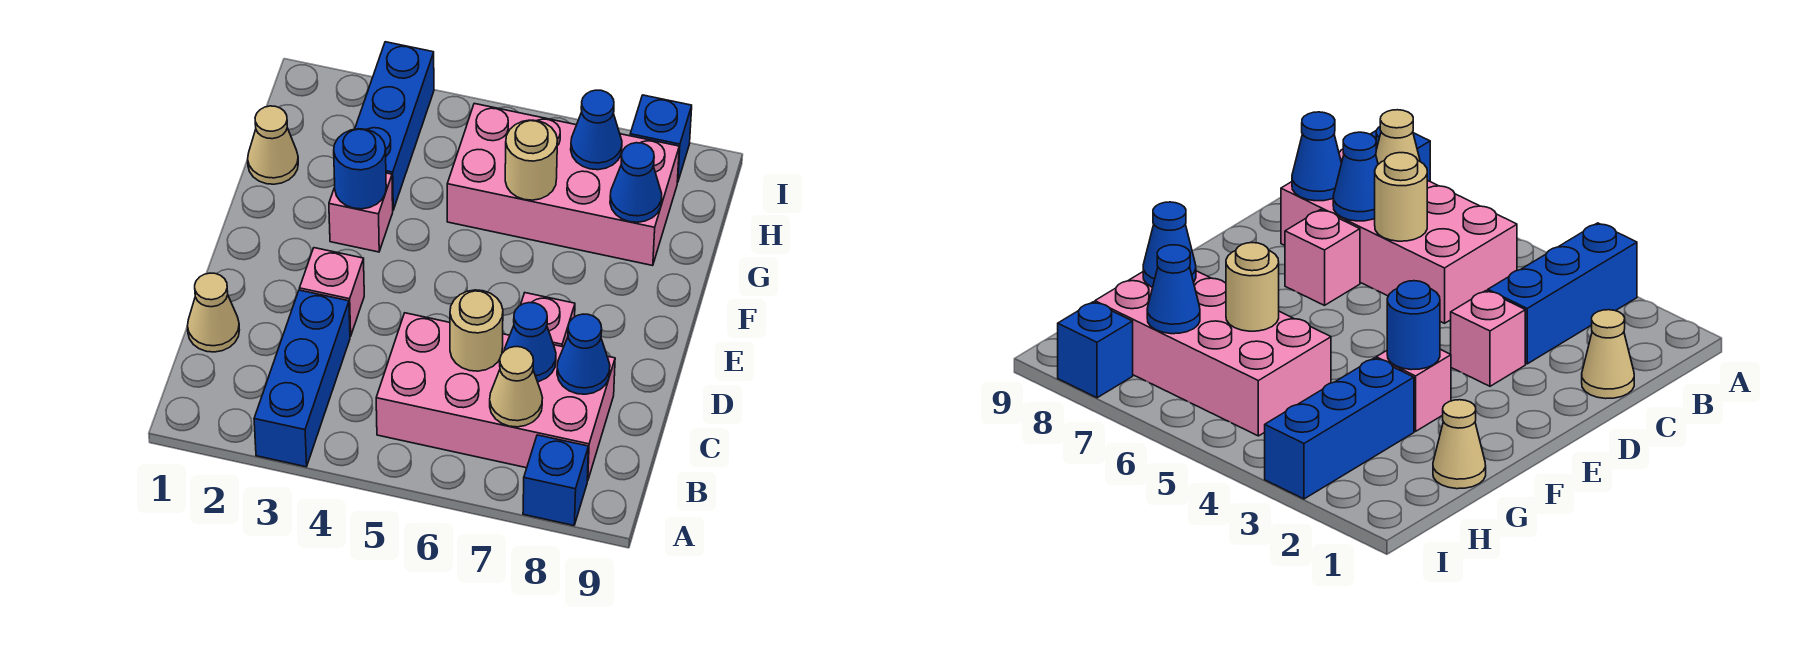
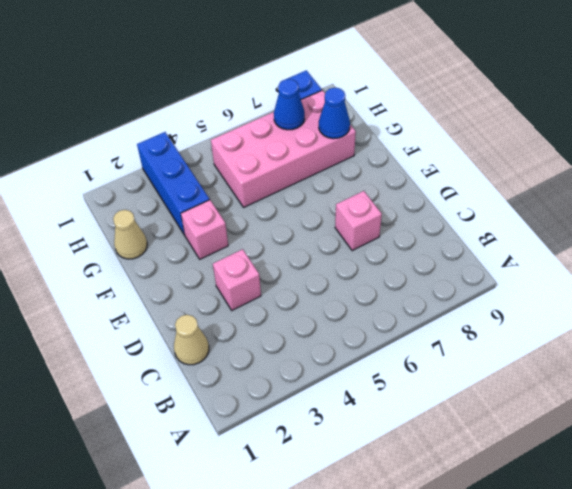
none -> blue brick A3:C3 level 1
none -> blue brick A8 level 1
none -> pink brick B5:C8 level 1

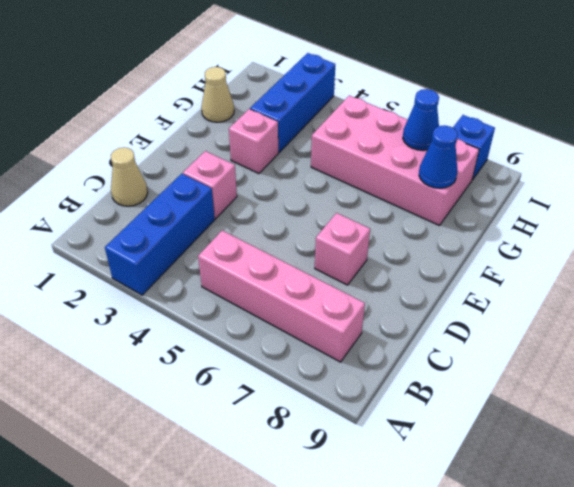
pink brick B5:B8 level 1 -> pink brick B5:C8 level 1
none -> blue brick A8 level 1
none -> tan cone B7 level 2
none -> tan round brick C6 level 2

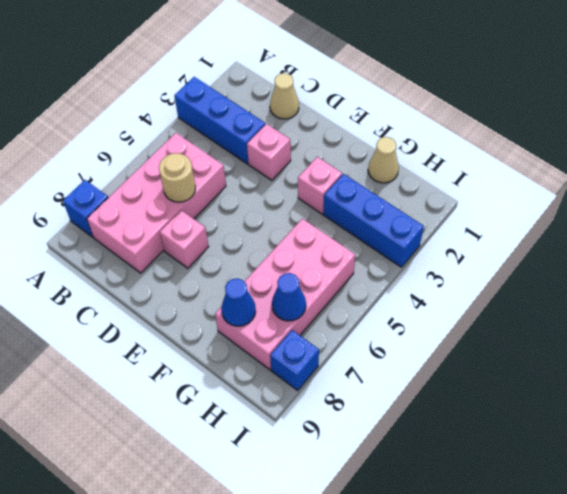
none -> tan cone B7 level 2
none -> blue cone C7 level 2
none -> blue cone C8 level 2

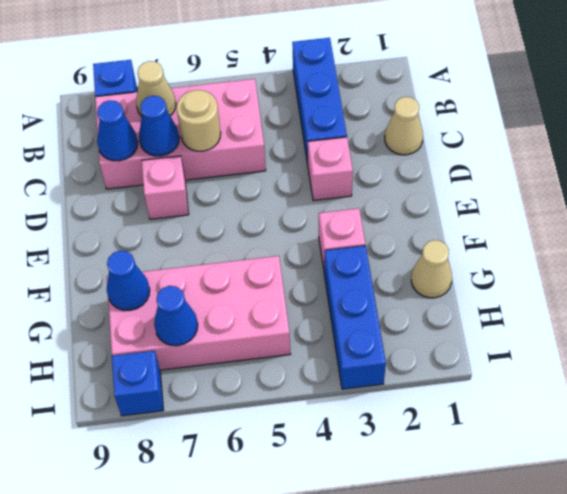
none -> blue round brick F3 level 2
none -> tan round brick G6 level 2

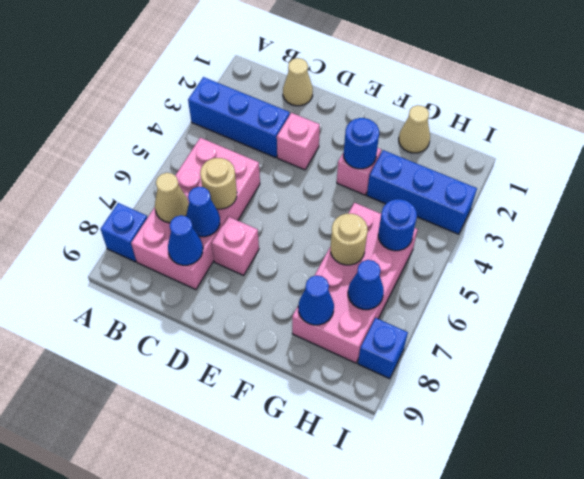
blue round brick H5 level 2 -> none

